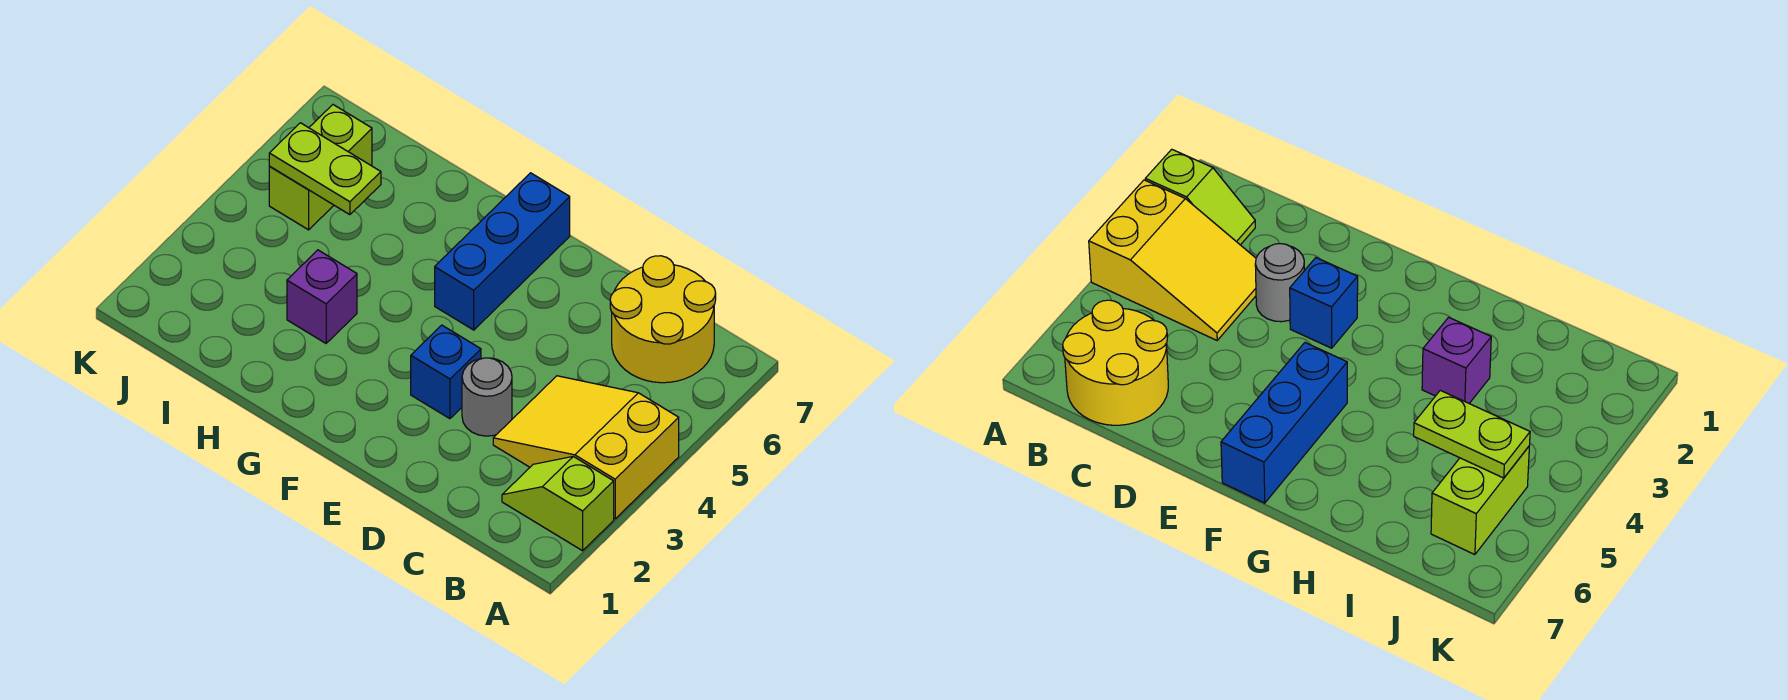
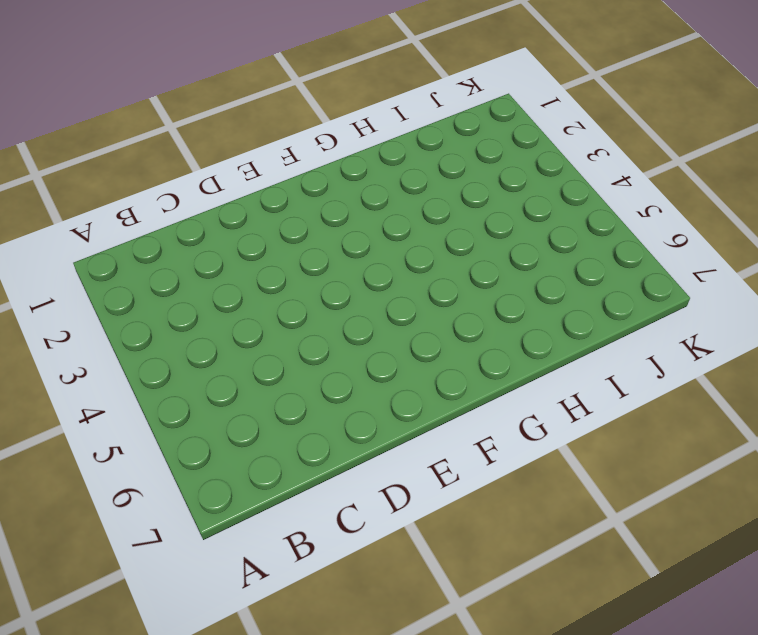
none -> lime slope A2:B2 level 1 top A
none -> yellow slope A3:C4 level 1 top A

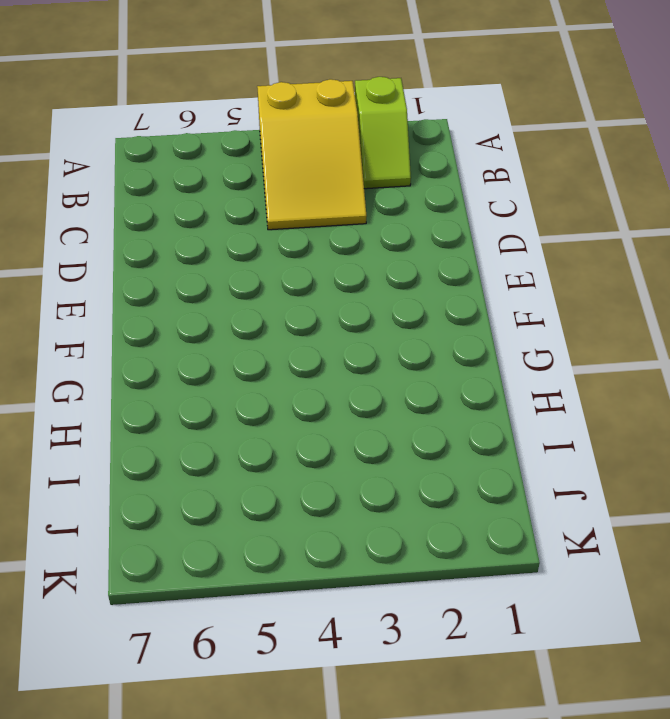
none -> yellow round brick B6:C7 level 1
none -> grey round brick D3 level 1

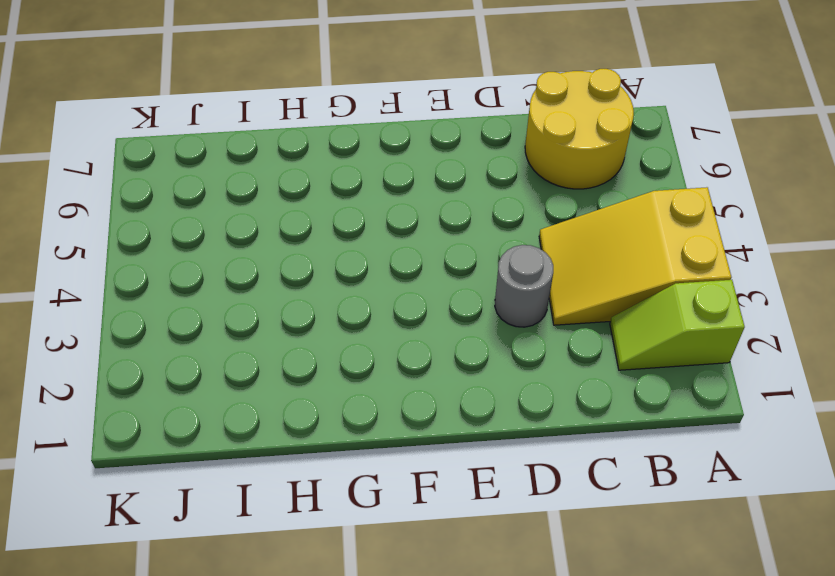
none -> blue brick E3 level 1
none -> blue brick F5:F7 level 1

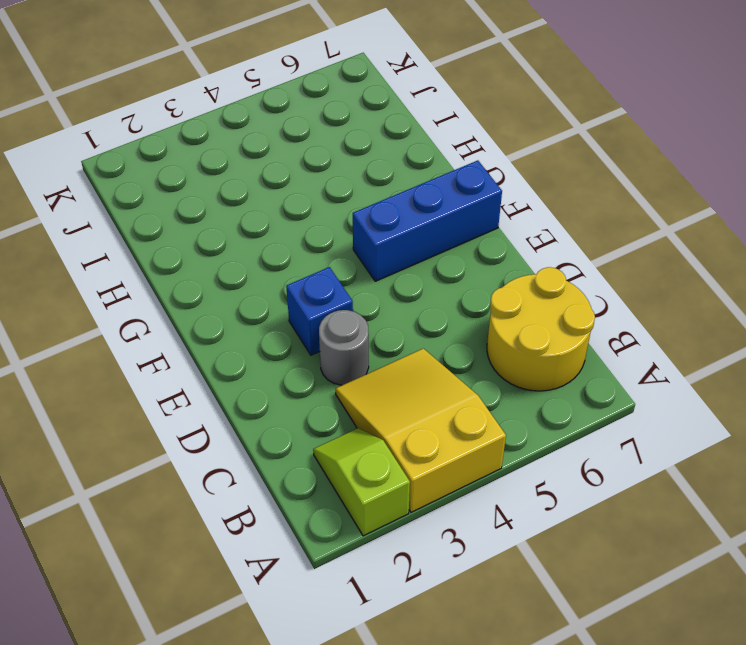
none -> purple brick H3 level 1
none -> lime brick J5:J6 level 1

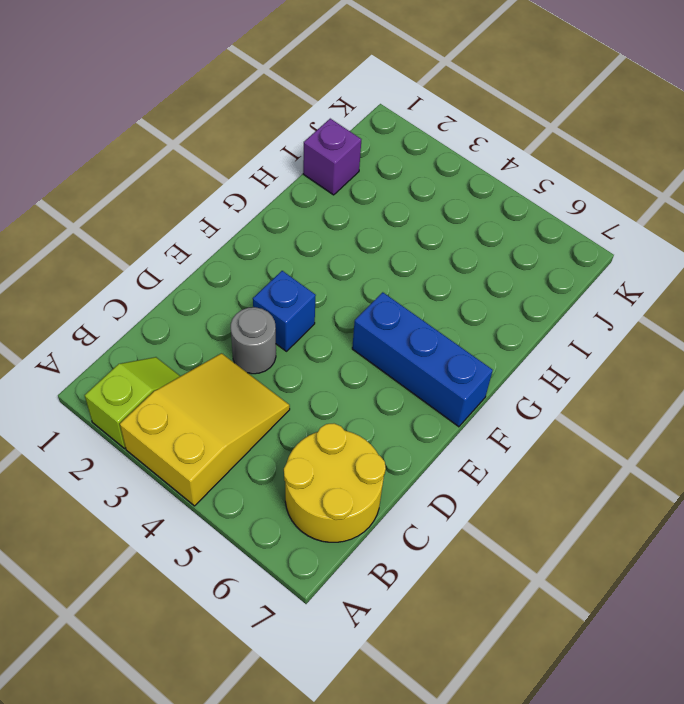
purple brick I1 level 1 -> purple brick H3 level 1
none -> lime brick J5:J6 level 1
none -> lime plate I5:J5 level 2

